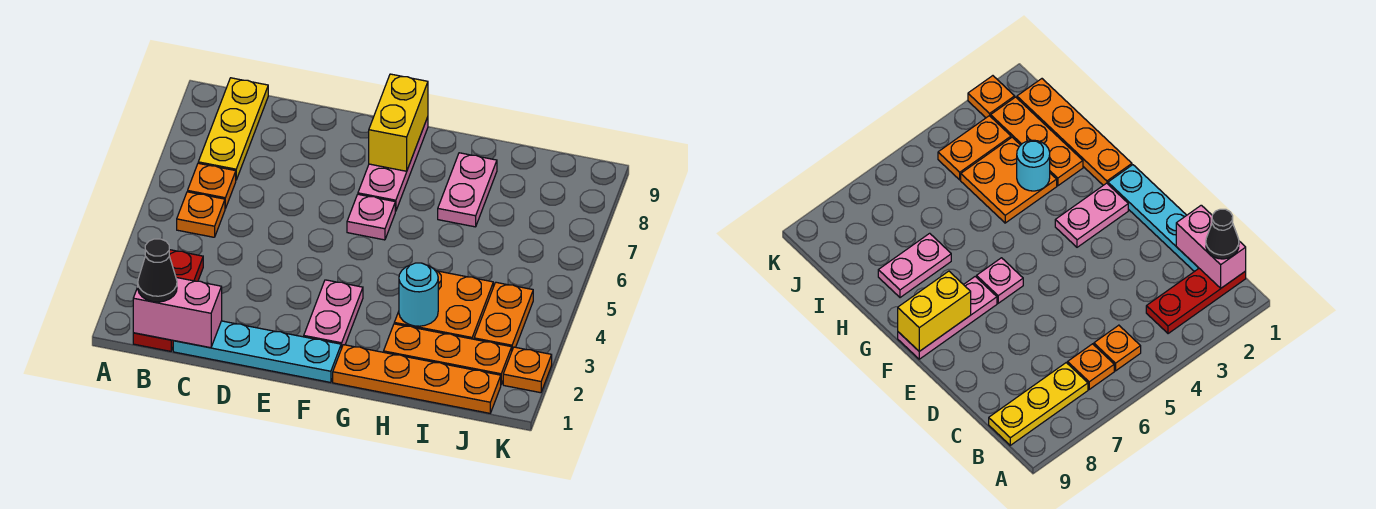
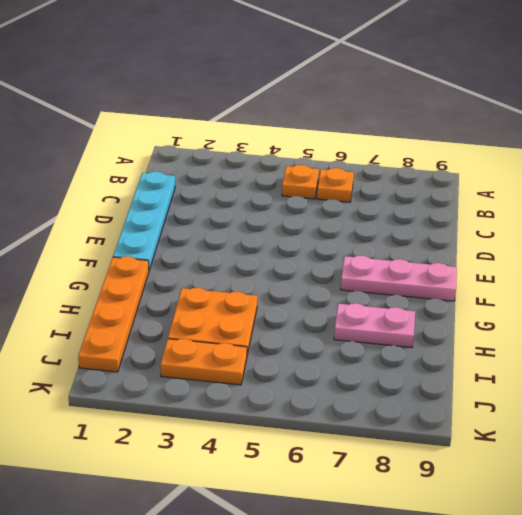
none -> red plate B1:B3 level 1
none -> yellow plate B7:B9 level 1
none -> pink plate F2:F3 level 1

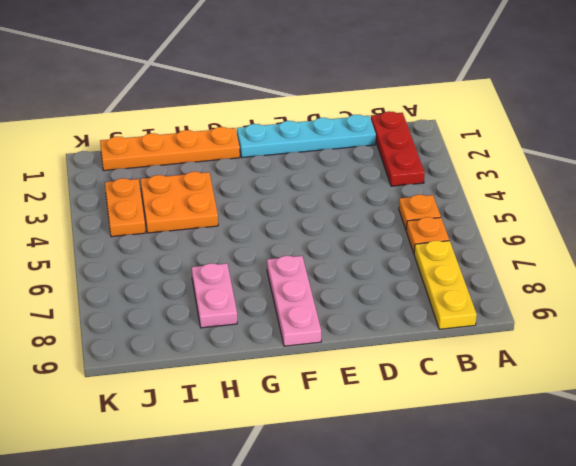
none -> pink plate F2:F3 level 1
none -> pink plate F6 level 1
none -> orange plate H2:J2 level 1

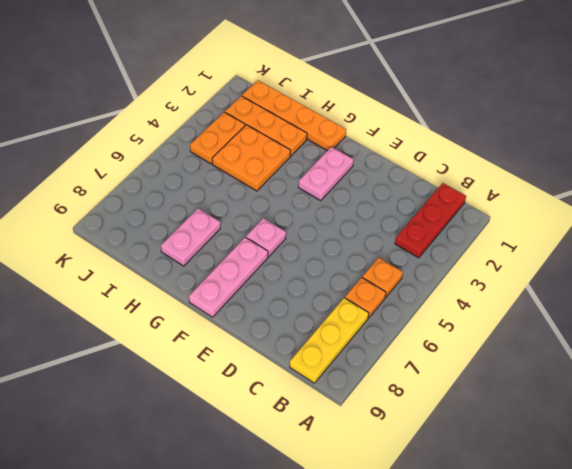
none -> cyan plate C1:F1 level 1
none -> orange plate K2 level 1
none -> pink brick B1:C1 level 2

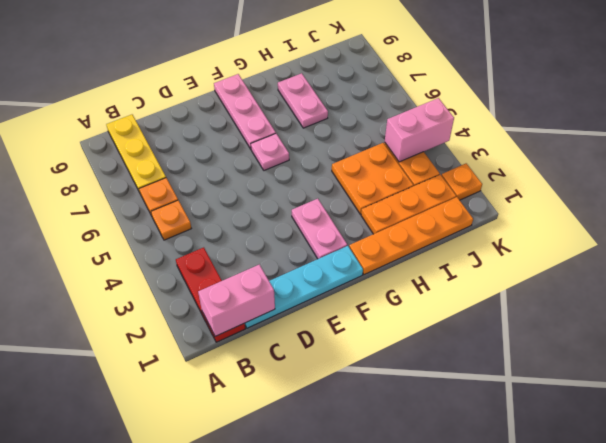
pink brick J4:K4 level 2 -> none
none -> yellow brick F8:F9 level 2
none -> cyan round brick H3 level 2
none -> black cone B1 level 3

